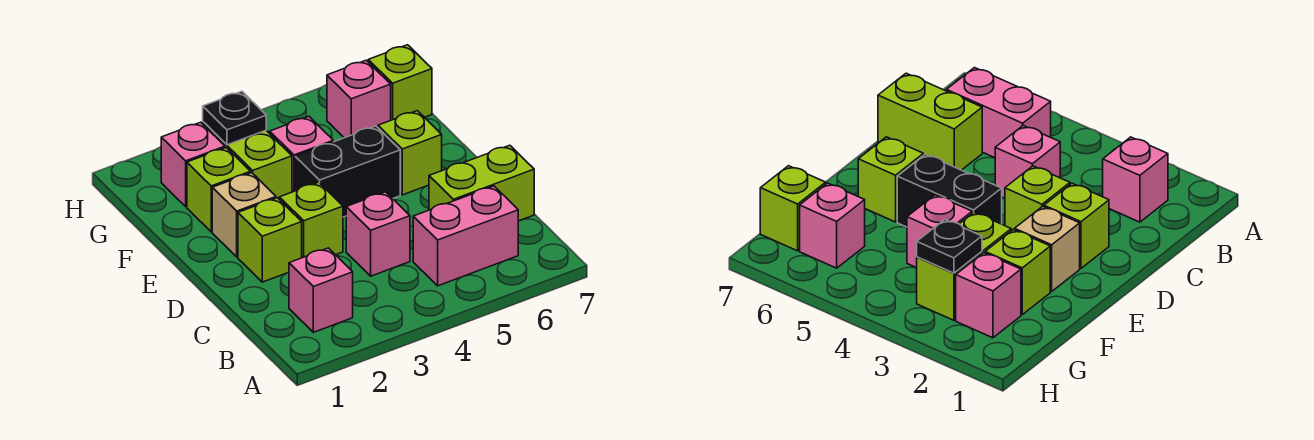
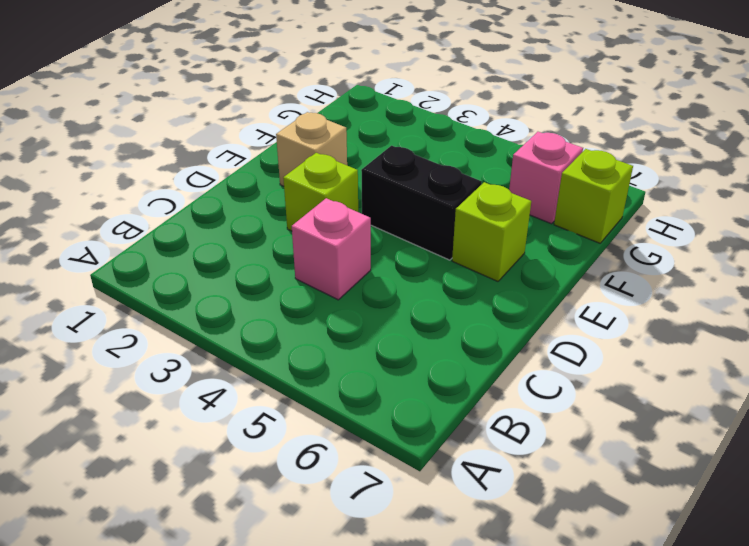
none -> pink brick B2 level 1
none -> pink brick B5:B6 level 1
none -> lime brick C6:C7 level 1

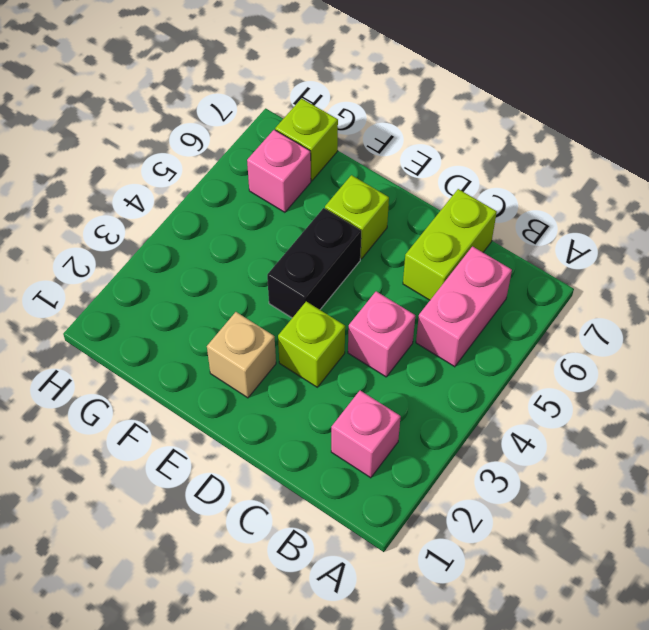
none -> lime brick D2 level 1
none -> lime brick F2 level 1
none -> lime brick F3:G3 level 1

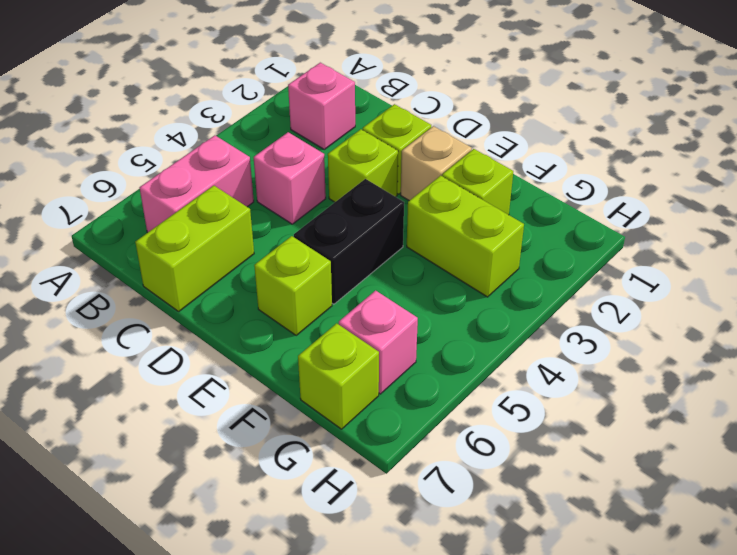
none -> pink brick F4 level 1
none -> pink brick G2 level 1
none -> black plate G3 level 2

